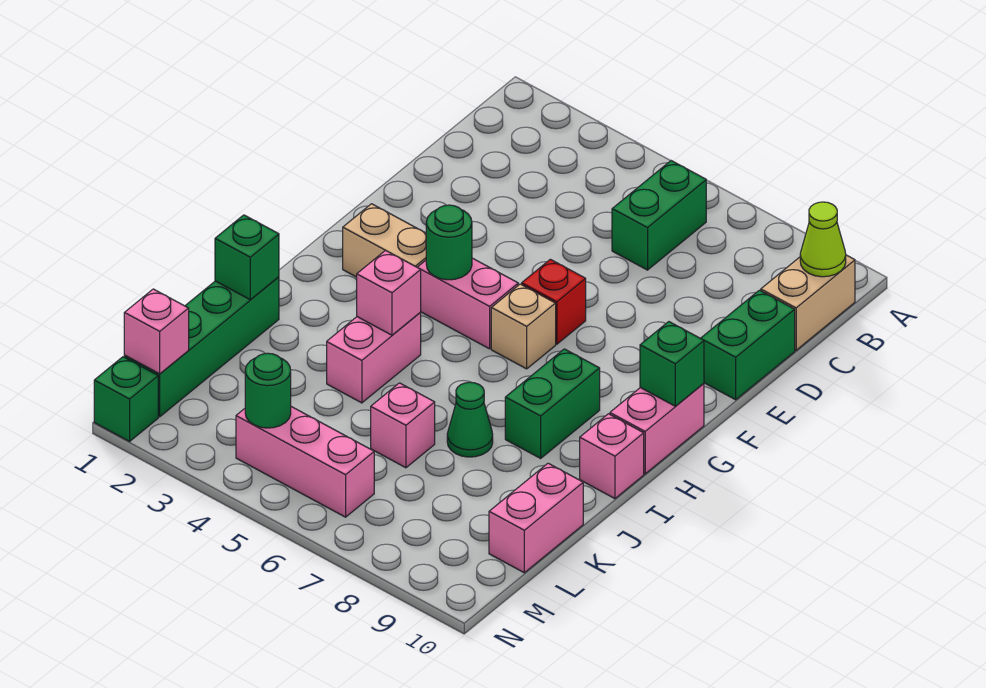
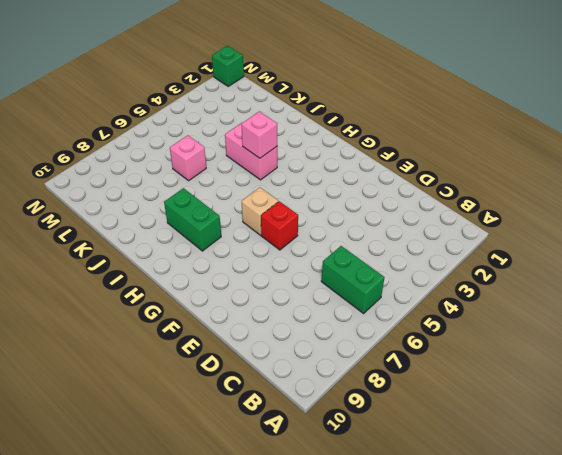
none -> tan brick B10:C10 level 1
none -> green brick D10:E10 level 1
none -> tan brick G2:G3 level 1

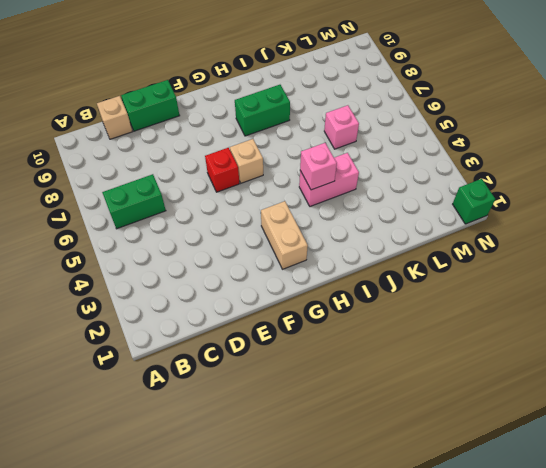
tan brick C10 level 1 -> tan brick B10:C10 level 1
none -> pink brick G4:G5 level 1
none -> pink brick G10:H10 level 1
none -> pink brick I10 level 1

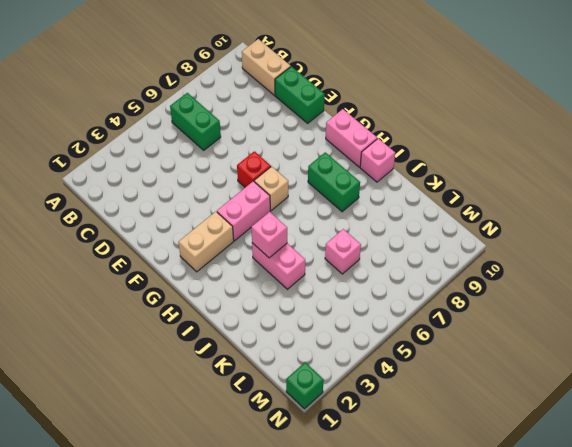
none -> green brick J1:M1 level 1
none -> green cone J7 level 1
none -> pink brick K10:L10 level 1

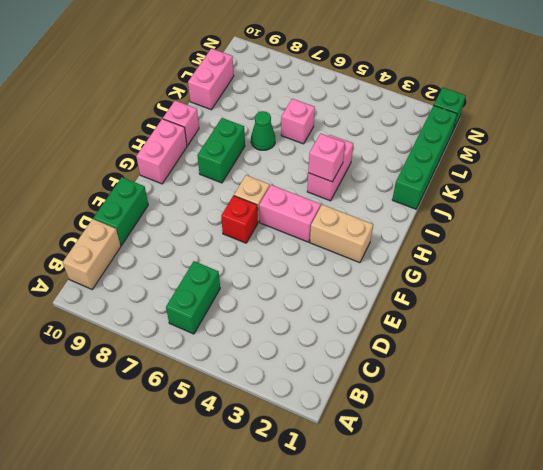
none -> pink brick M4:M6 level 1
none -> lime cone B10 level 2
none -> green round brick G4 level 2

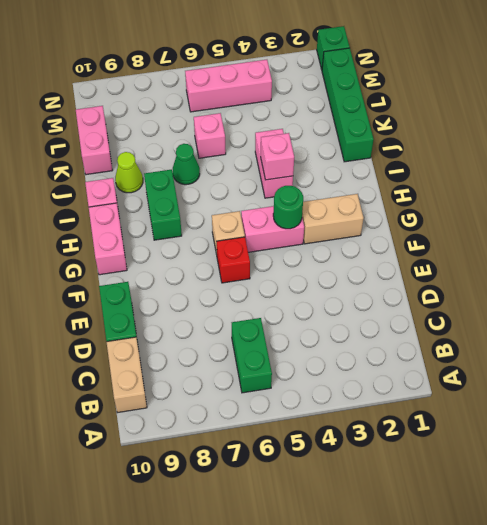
lime cone J9 level 1 -> lime cone B10 level 2
none -> green brick G10 level 2
none -> green brick J1 level 2
none -> pink brick M1 level 2

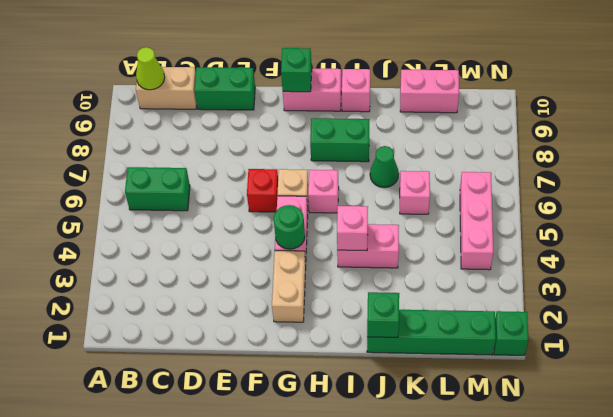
pink brick H6 level 1 -> pink brick M1 level 2
none -> green round brick M4 level 2

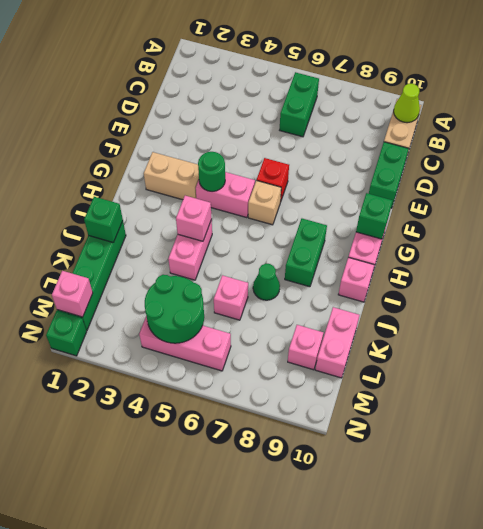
green round brick L4:M5 level 2 -> green round brick M4 level 2
pink brick L9 level 1 -> none

